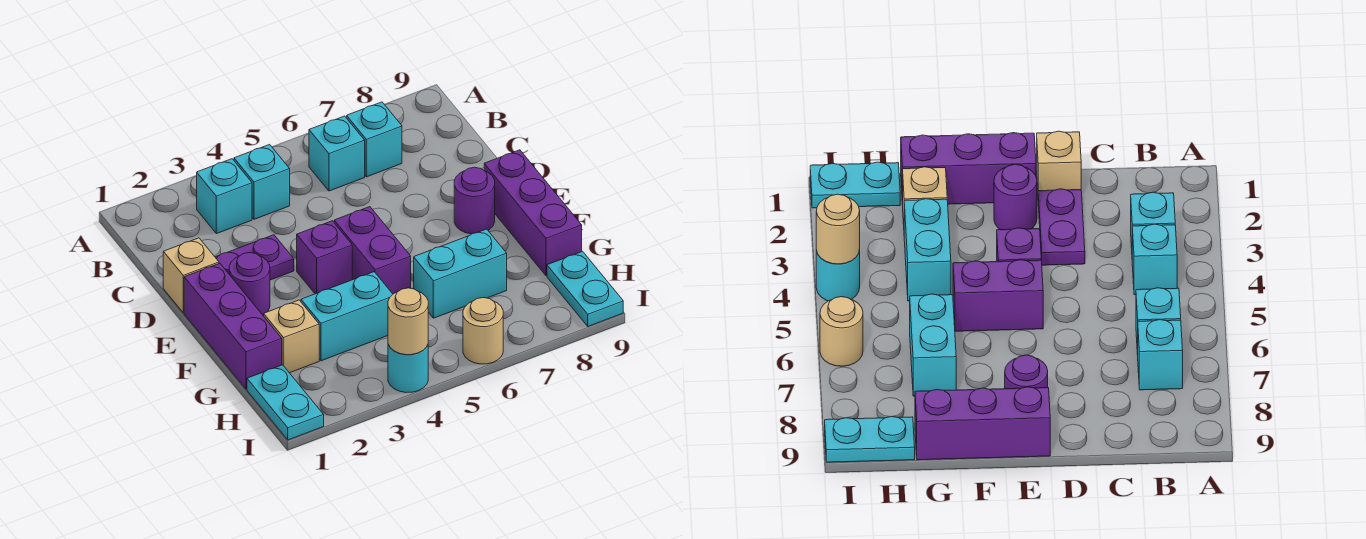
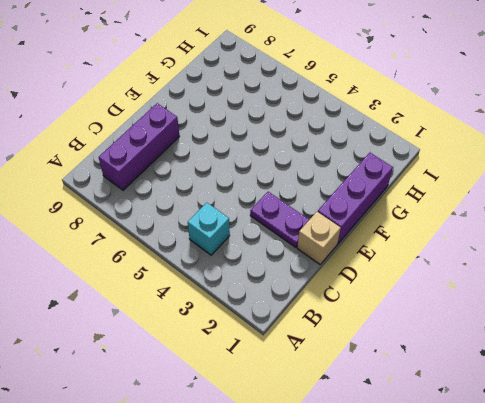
purple brick B8:D8 level 1 -> purple brick E9:G9 level 1
none -> cyan brick B3 level 1
none -> cyan brick B6 level 1
none -> cyan brick B7 level 1

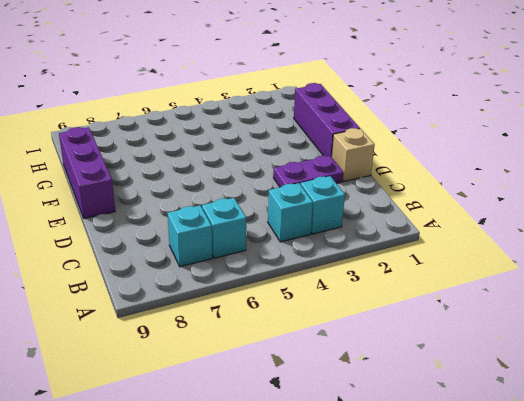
none -> purple round brick E2 level 1
none -> purple brick E4 level 1
none -> purple brick E5:F5 level 1

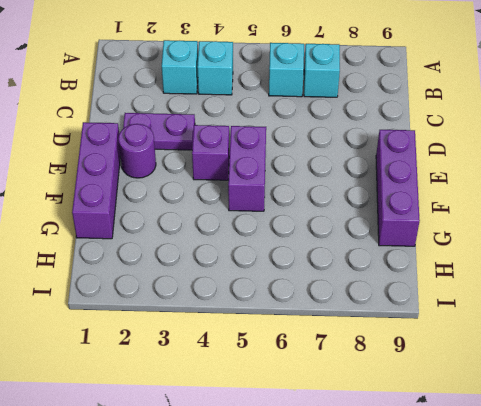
none -> tan brick D1 level 1
none -> purple round brick E8 level 1
none -> tan brick G2 level 1

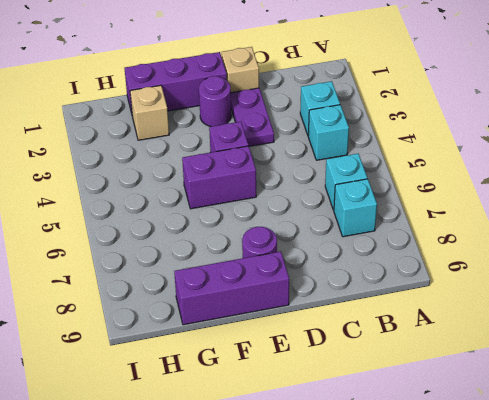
none -> cyan brick G3:G4 level 1
none -> cyan brick G6:G7 level 1
none -> cyan plate H1:I1 level 1

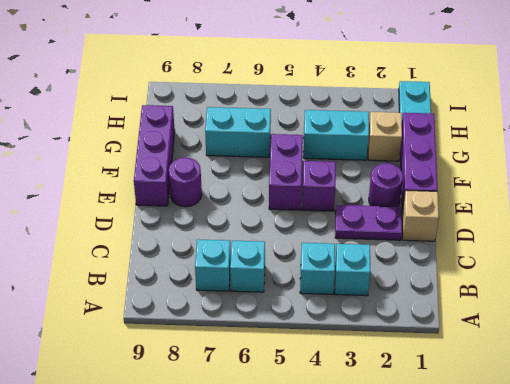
none -> cyan plate H9:I9 level 1
none -> cyan round brick I4 level 1
none -> tan round brick I6 level 1

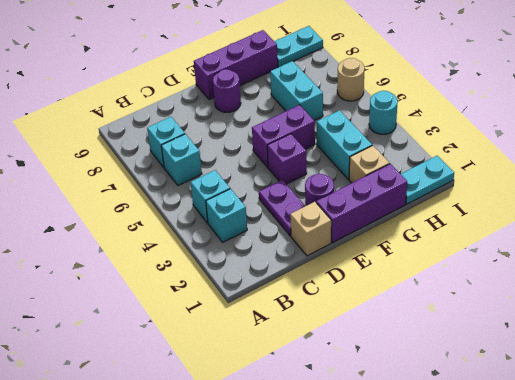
none -> tan round brick I4 level 2

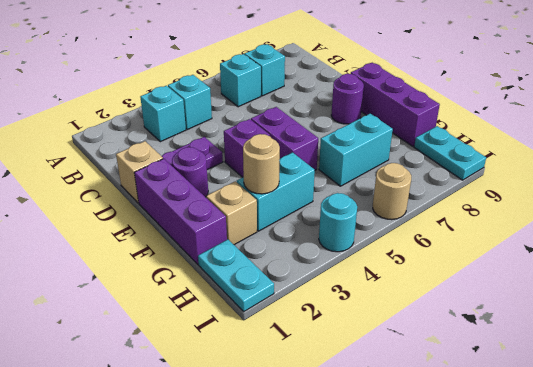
tan round brick G3 level 2 -> tan round brick I4 level 2

